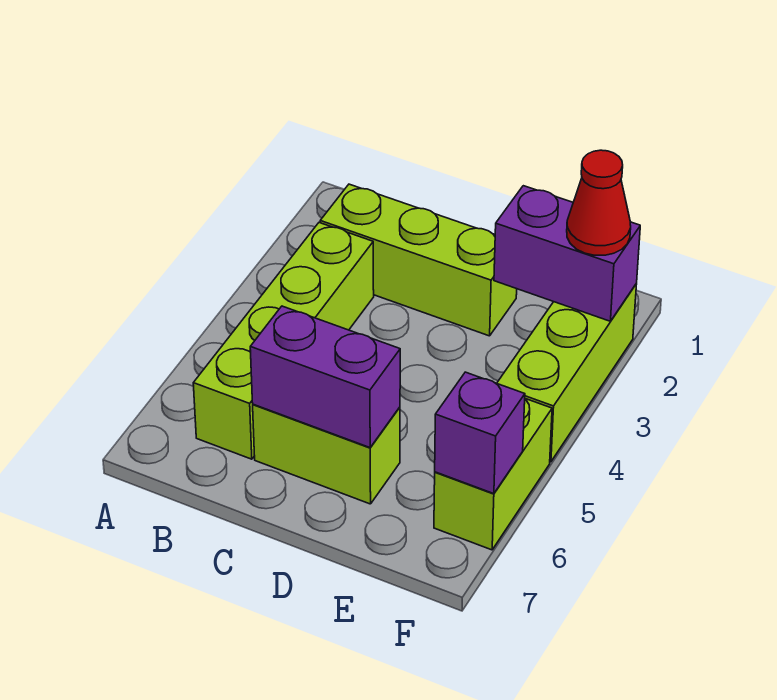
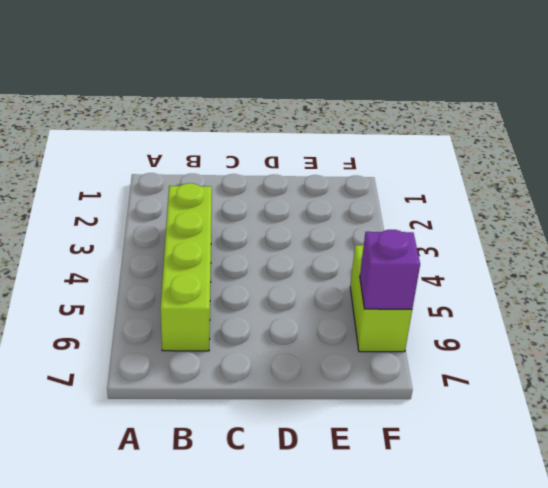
none -> lime brick B2:D2 level 1
none -> lime brick C6:D6 level 1

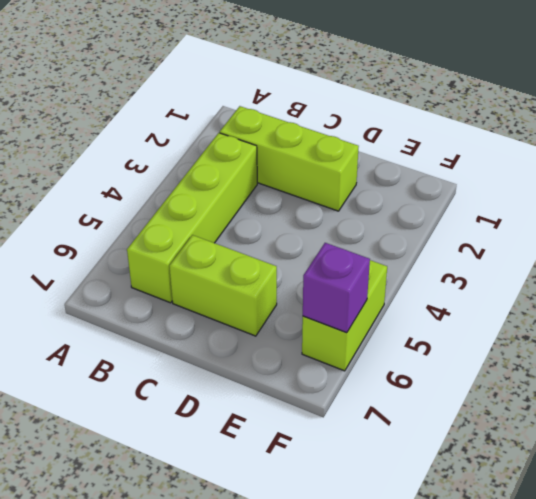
none -> lime brick F2:F4 level 1
none -> purple brick C6:D6 level 2

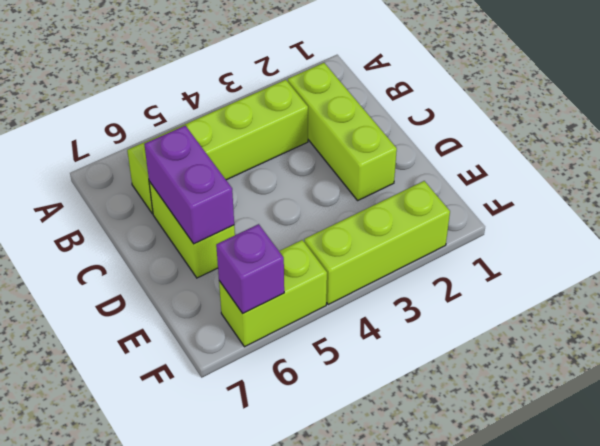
none -> purple brick E2:F2 level 2
none -> red cone F2 level 3

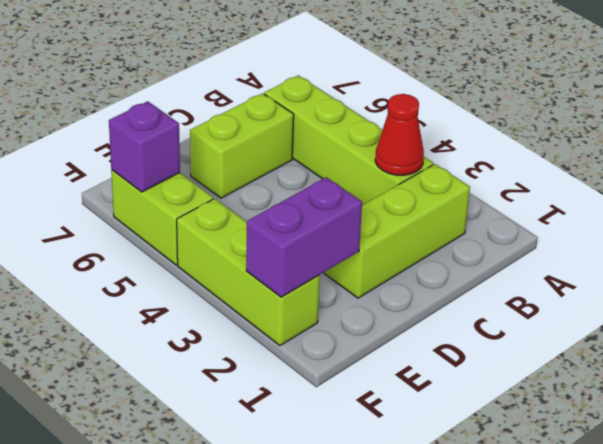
red cone B3 level 2 -> red cone F2 level 3
none -> purple brick C6:D6 level 2

